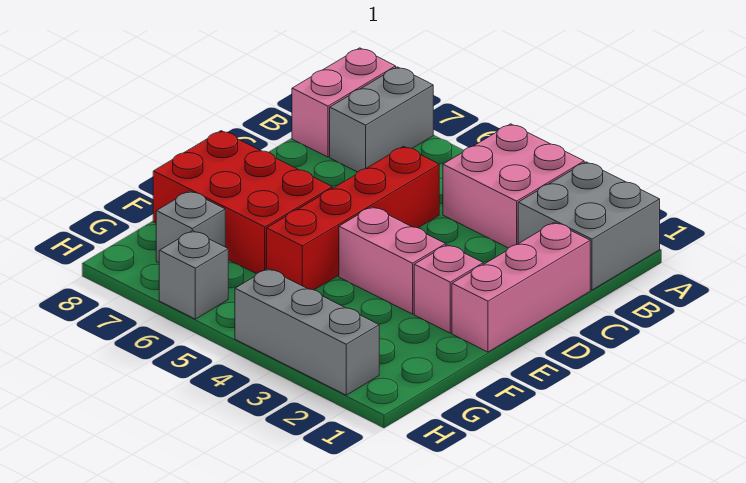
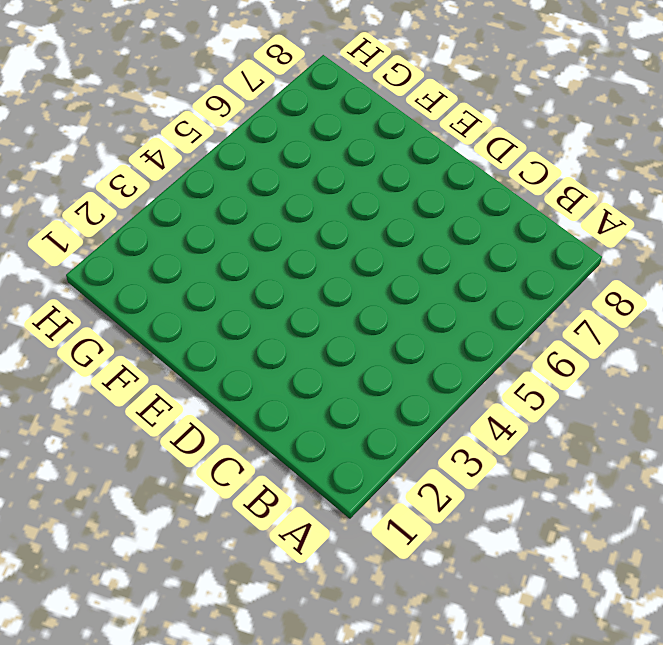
none -> grey brick A1:B2 level 1
none -> pink brick A3:B4 level 1
none -> grey brick A7:B7 level 1

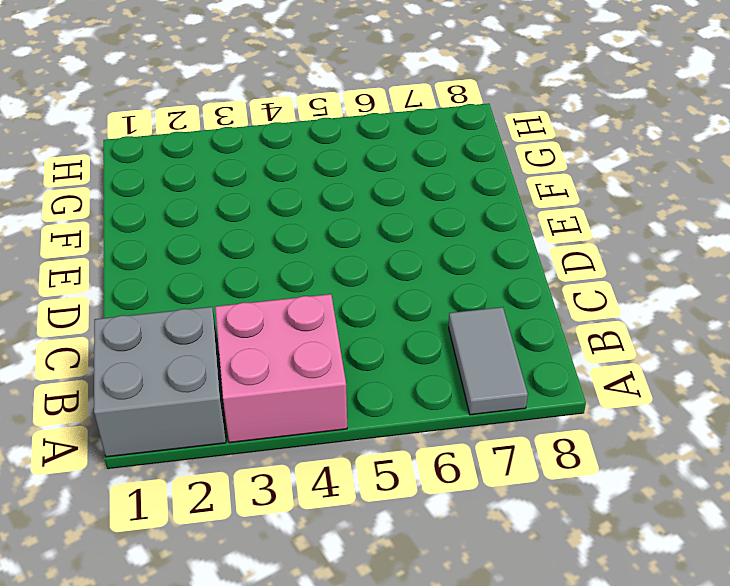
grey tile A7:B7 level 1 -> grey brick A7:B7 level 1
none -> pink brick A8:B8 level 1
none -> pink brick C1:E1 level 1
none -> red brick C5:F5 level 1

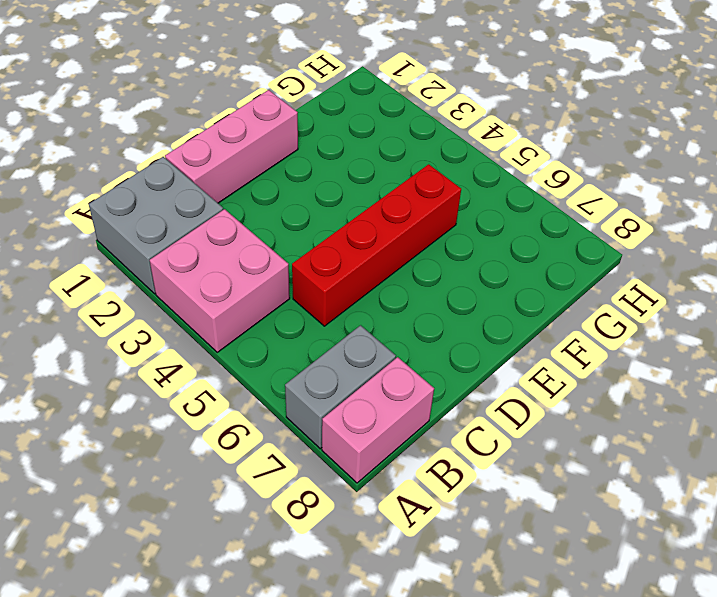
none -> pink brick E2 level 1
none -> pink brick E3:E4 level 1
none -> red brick E6:F8 level 1

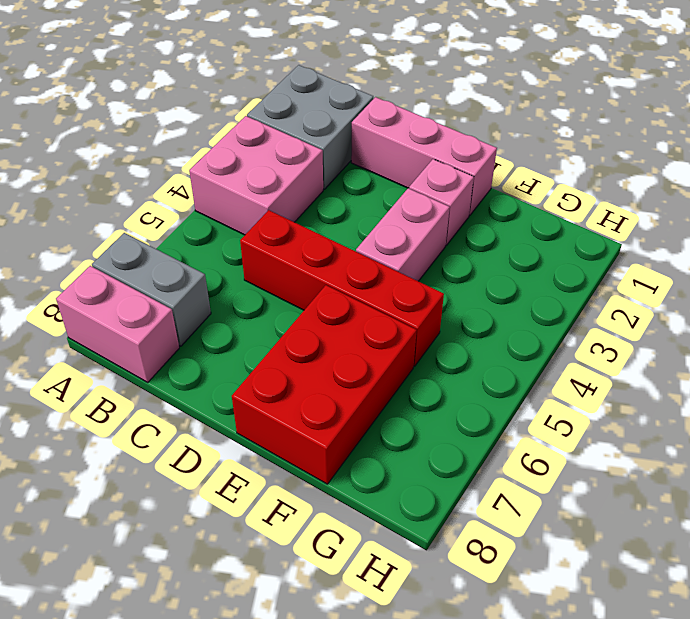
none -> grey brick G7 level 1
none -> grey brick H2:H4 level 1
none -> grey brick H6 level 1

